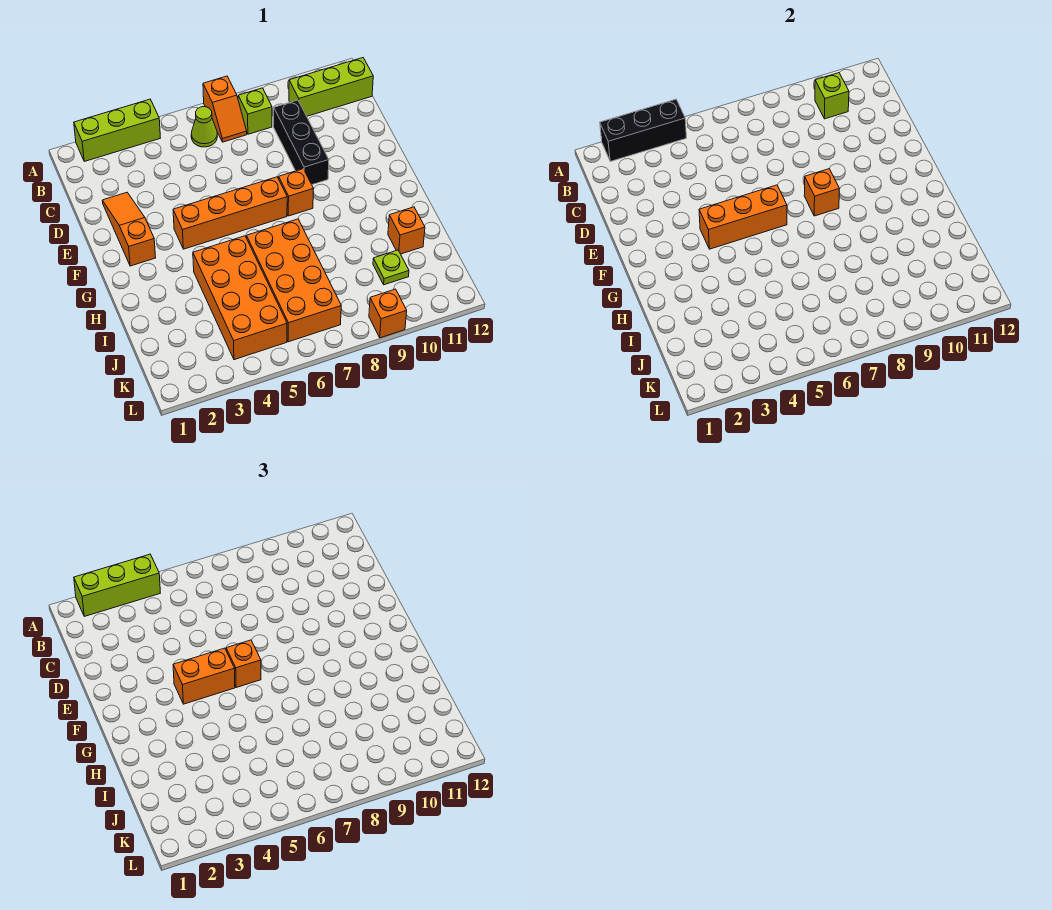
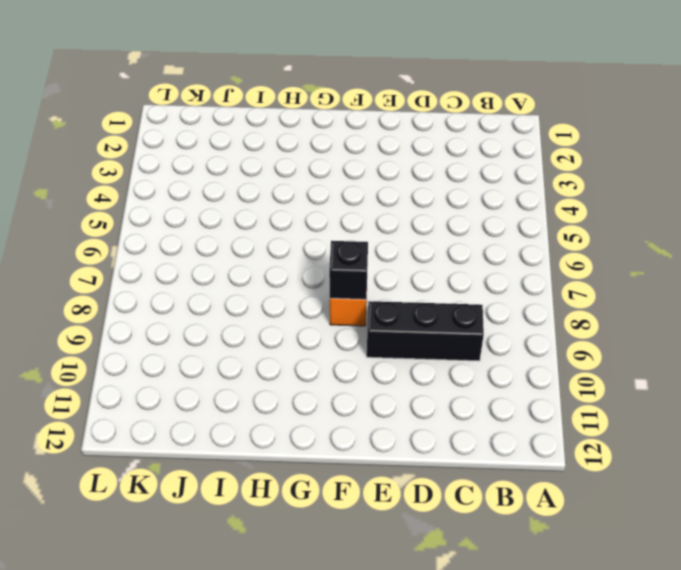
black brick F8 level 2 -> orange brick F8 level 2
none -> lime brick A2:A4 level 1
none -> orange slope A7:B7 level 1 top A
none -> lime cone B6 level 1

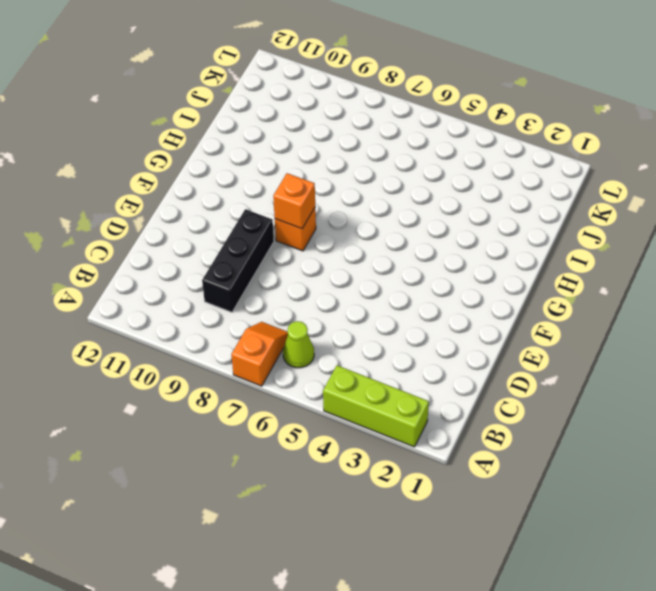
none -> lime brick B8 level 1
none -> lime brick B10:B12 level 1
none -> orange slope D2:F2 level 1 top F

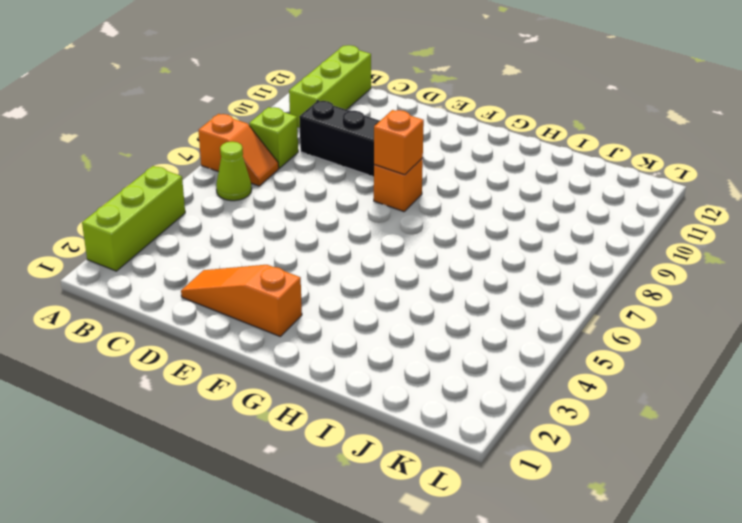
none -> orange brick F4:F7 level 1
none -> orange brick H4:K5 level 1
none -> orange brick H6:K7 level 1

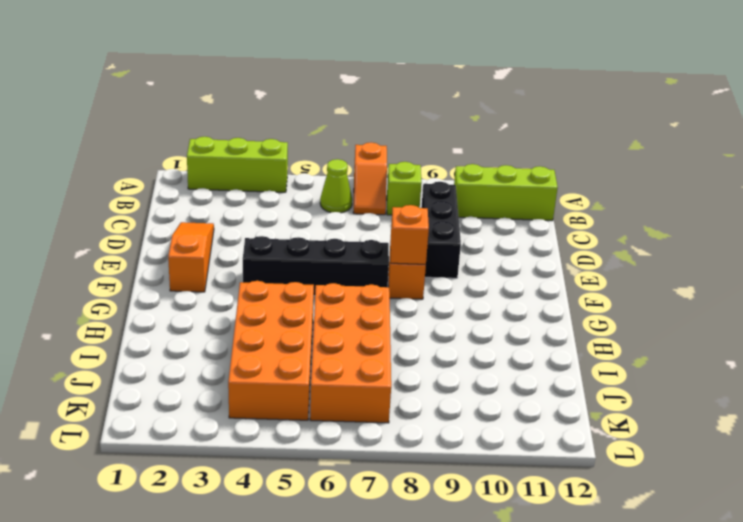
black brick F4:F7 level 1 -> orange brick F4:F7 level 1
none -> orange brick I11 level 1
none -> lime plate J10 level 1
none -> orange brick L9 level 1

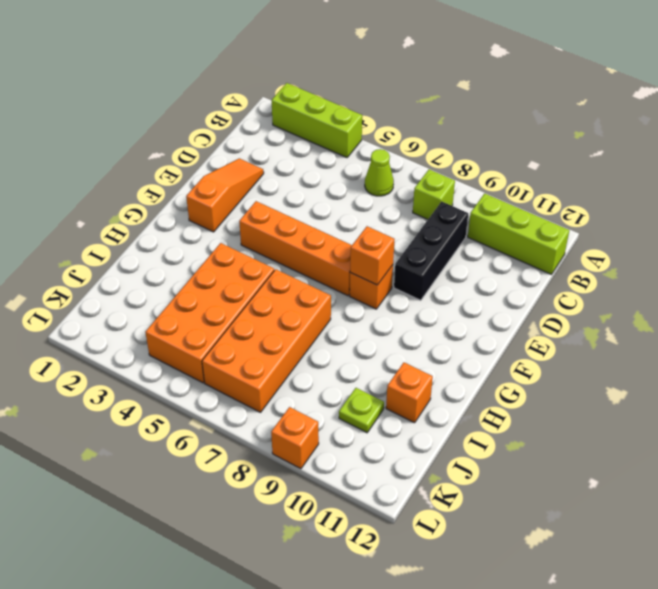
none -> orange slope A7:B7 level 1 top A
none -> black brick A2:A4 level 2
none -> lime brick B10 level 2

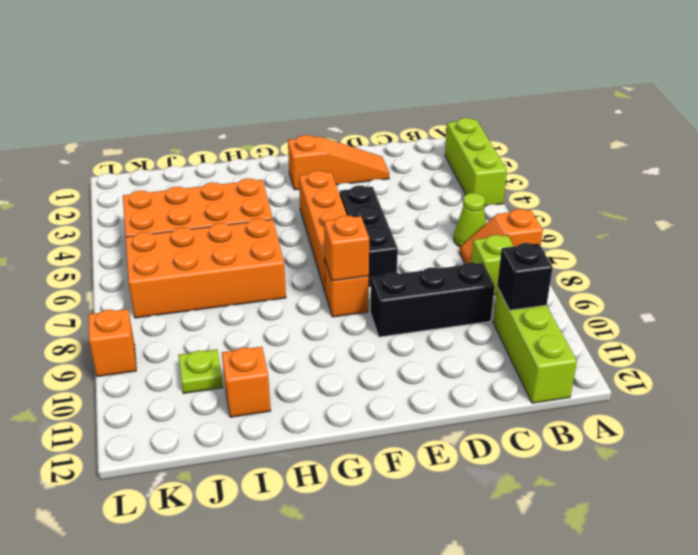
black brick B10 level 2 -> lime brick B10 level 2
black brick E5:E7 level 1 -> black brick A2:A4 level 2
none -> orange brick F4:F6 level 2
none -> lime brick A2:A4 level 3
none -> orange brick F4:F5 level 3

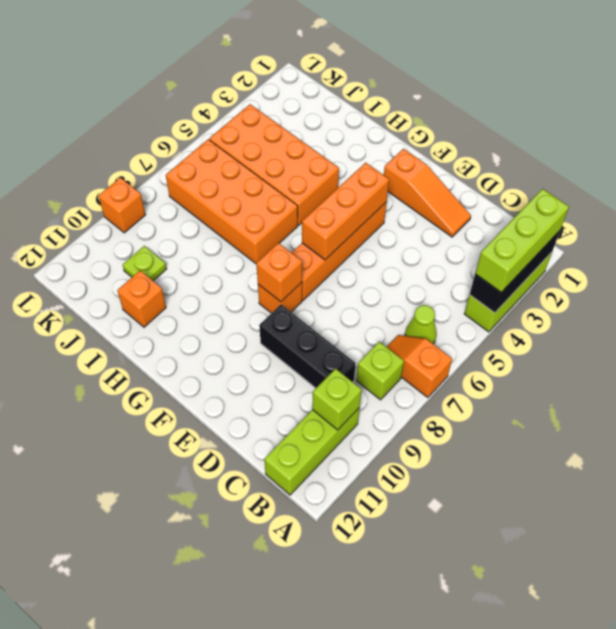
none -> orange brick F4:F5 level 3
none -> orange brick F6 level 3

